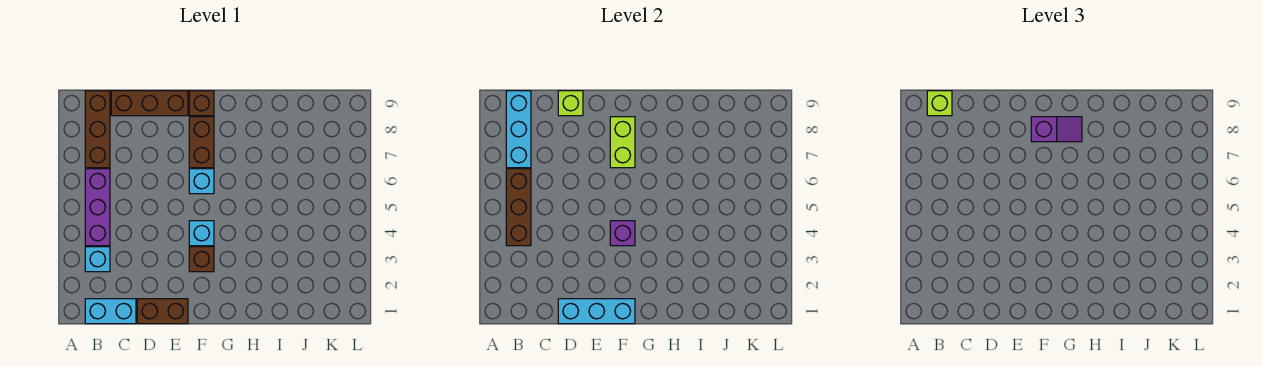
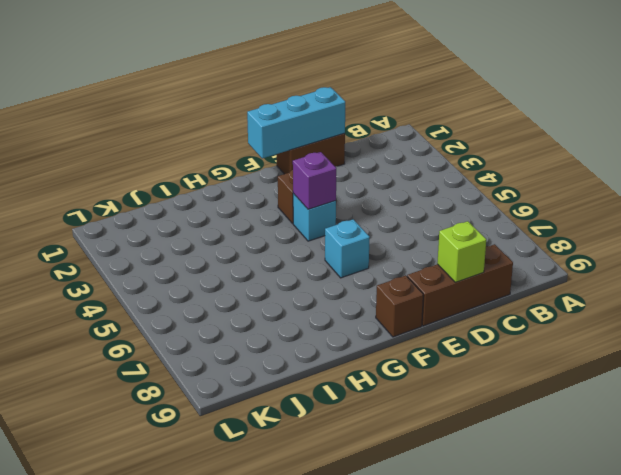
none -> cyan brick B1:C1 level 1
none -> cyan brick B3 level 1
none -> purple brick B4:B6 level 1

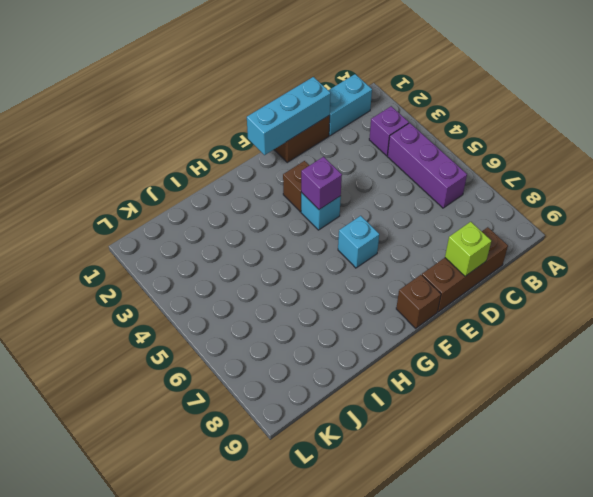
purple brick B3 level 1 -> cyan brick B3 level 1
none -> brown brick B7:B9 level 1
none -> brown brick F7:F8 level 1
none -> brown brick B4:B6 level 2

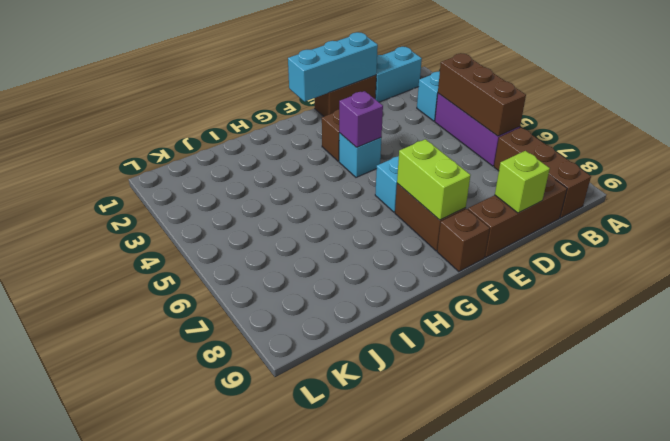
none -> cyan brick B7:B9 level 2
none -> lime brick B9 level 3
none -> purple slope F8:G8 level 3 top F

